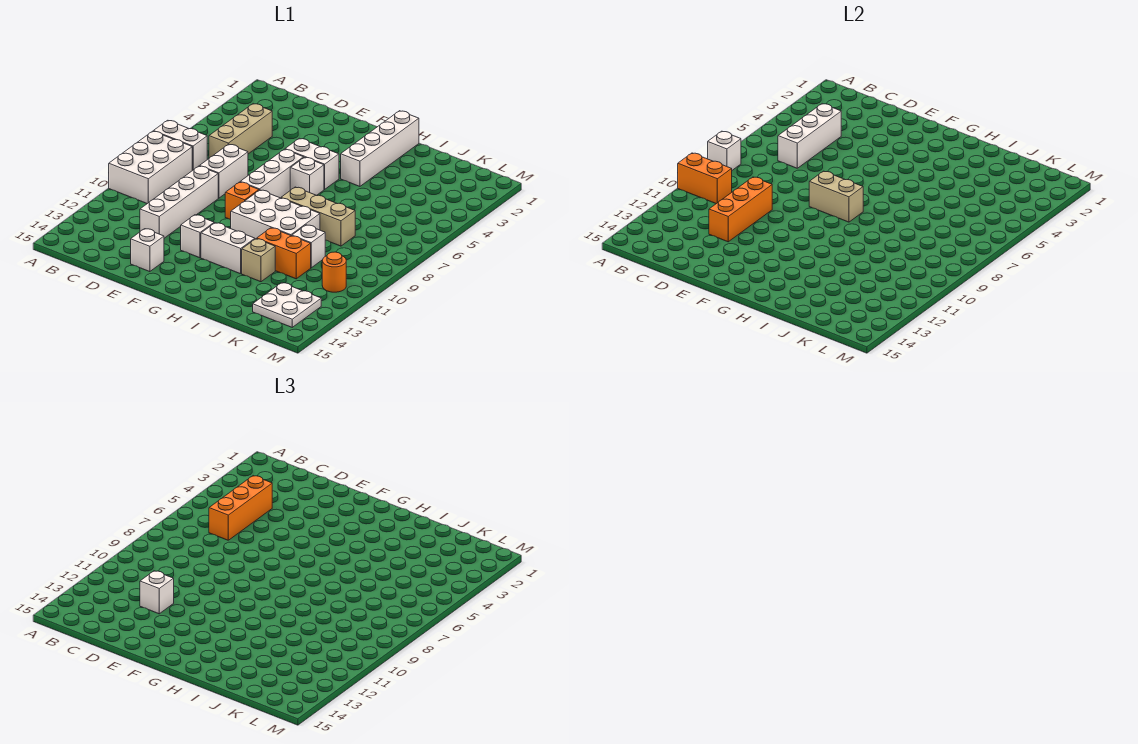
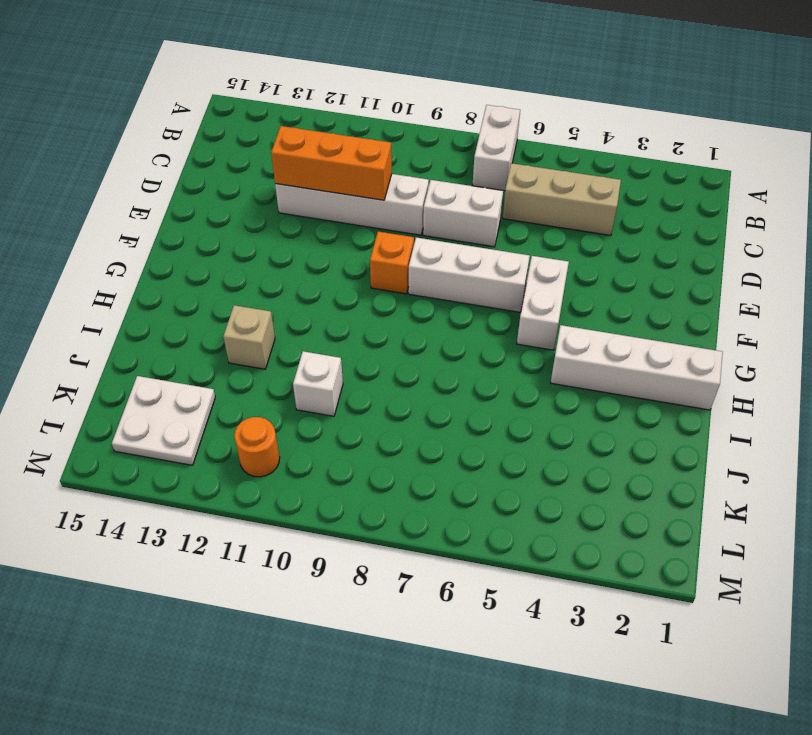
none -> white brick A8:B10 level 1
none -> white brick E14 level 1
none -> white brick F12 level 1

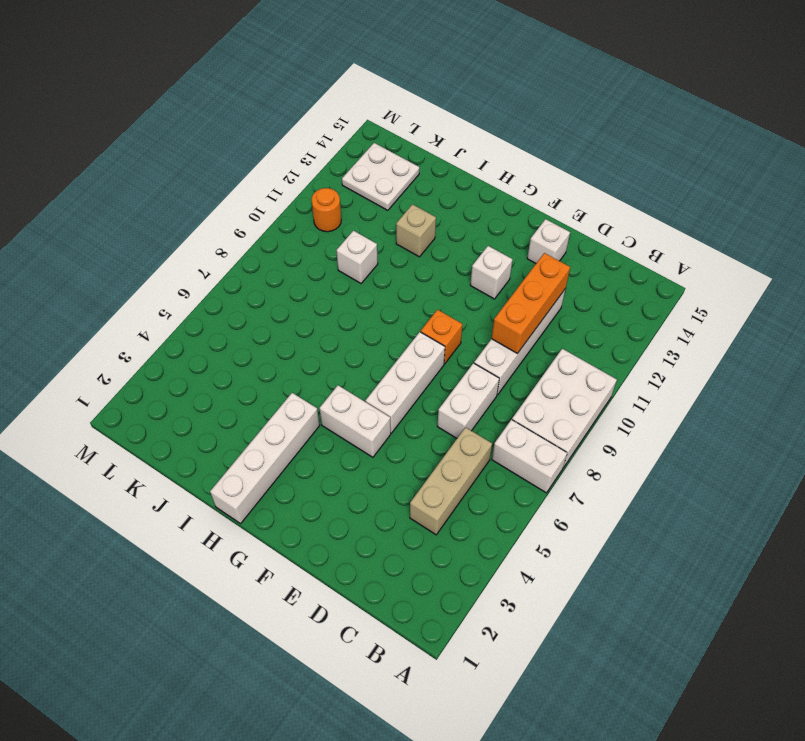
none -> white brick G6 level 1
none -> white brick G9:I10 level 1
none -> white brick G12:H12 level 1

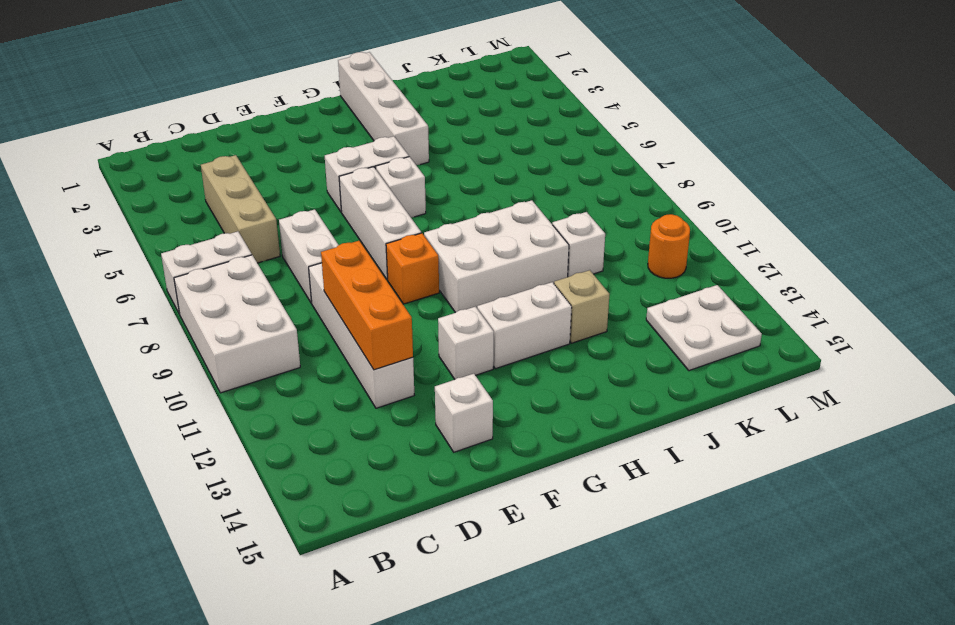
none -> tan brick H8:J8 level 1
none -> orange brick I11:J11 level 1
none -> white brick A8 level 2

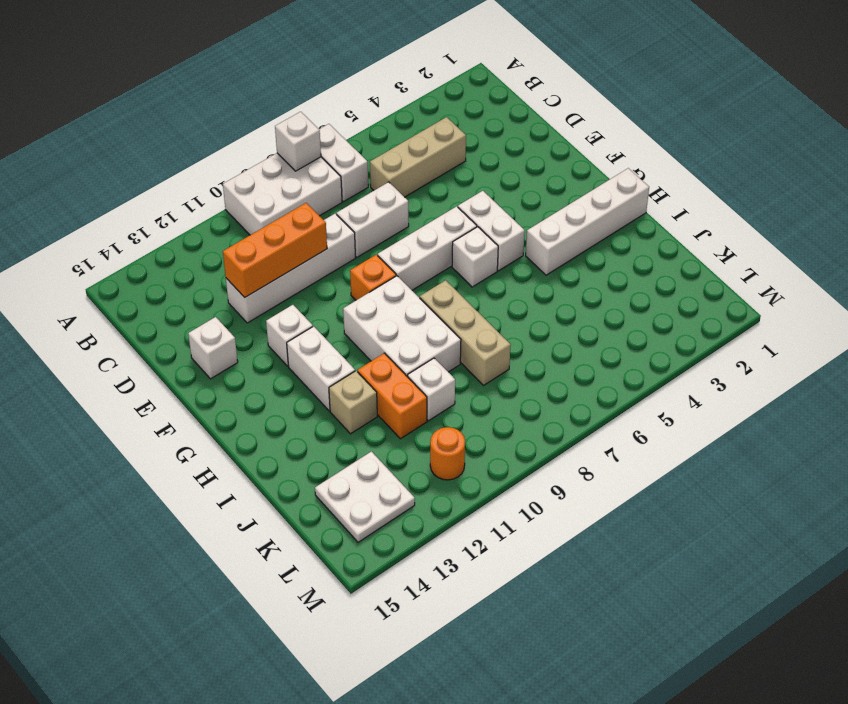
none -> orange brick A10:B10 level 2
none -> white brick C4:C6 level 2
none -> tan brick F8:G8 level 2

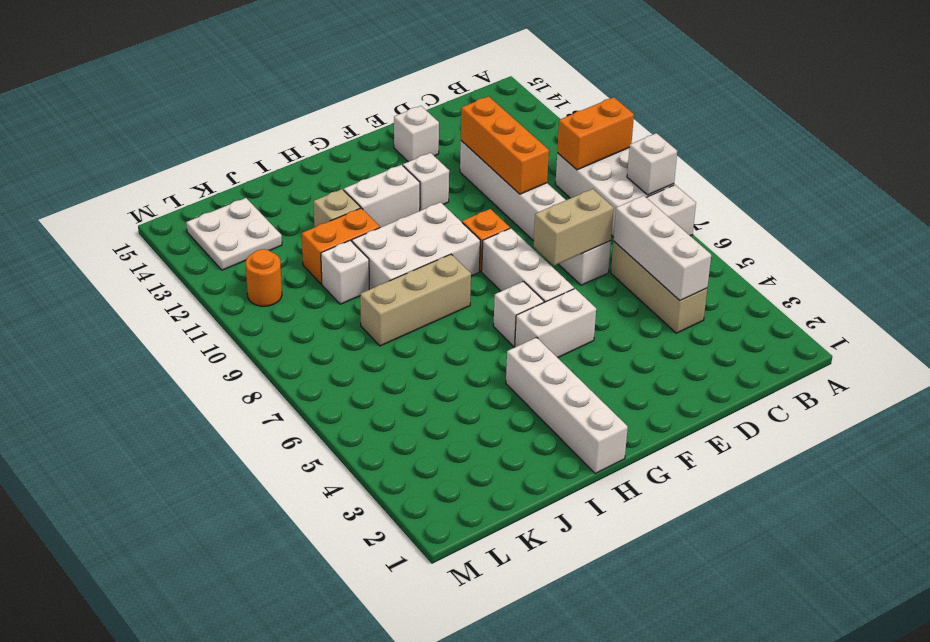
tan brick D7:E7 level 2 -> tan brick F8:G8 level 2
none -> orange brick C4:C6 level 3
none -> white brick D12 level 3

